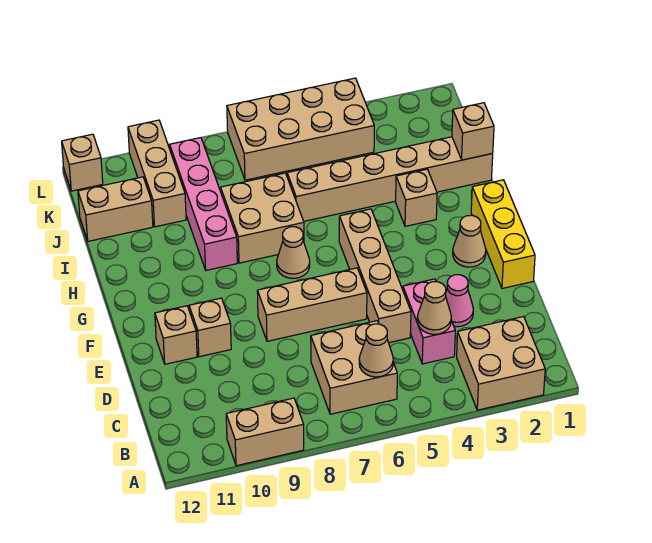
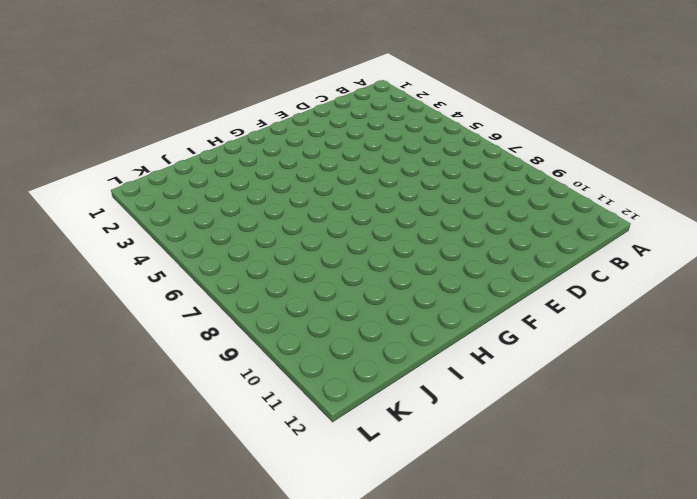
none -> tan brick A2:B3 level 1
none -> tan brick A9:A10 level 1
none -> tan brick B6:C7 level 1

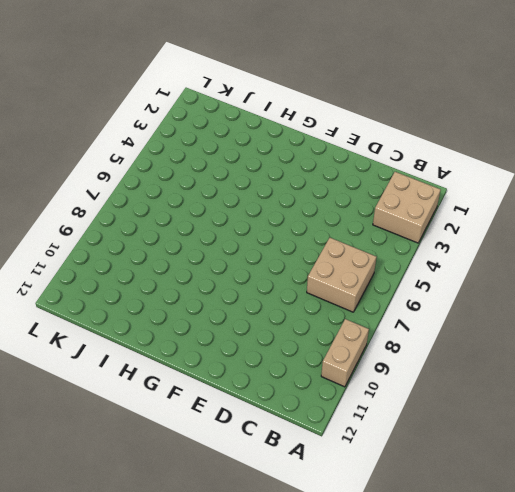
none -> pink brick C4:D4 level 1
none -> pink cone D3 level 1
none -> tan brick D5:G5 level 1

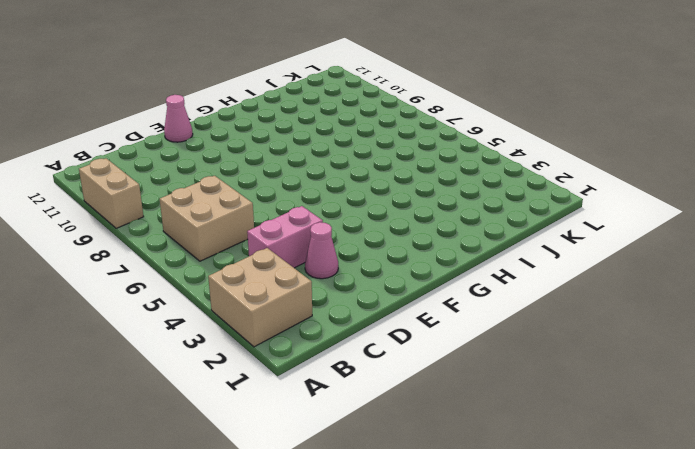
pink cone E12 level 1 -> none
none -> tan brick D5:G5 level 1
none -> yellow brick E1:G1 level 1
none -> tan brick E6:E8 level 1

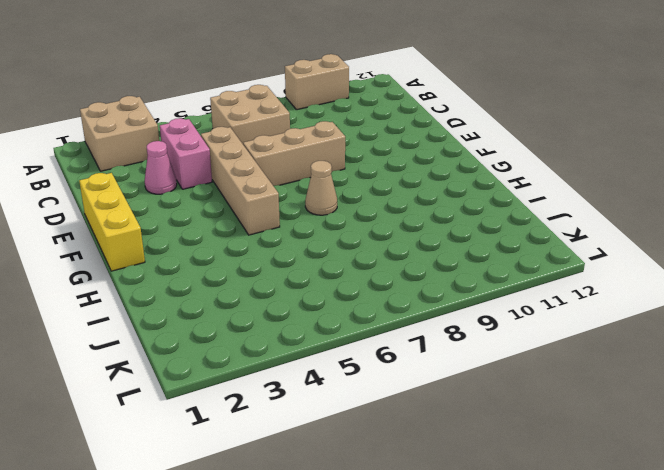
none -> tan brick E10 level 1
none -> tan brick E11 level 1
none -> tan cone F2 level 1

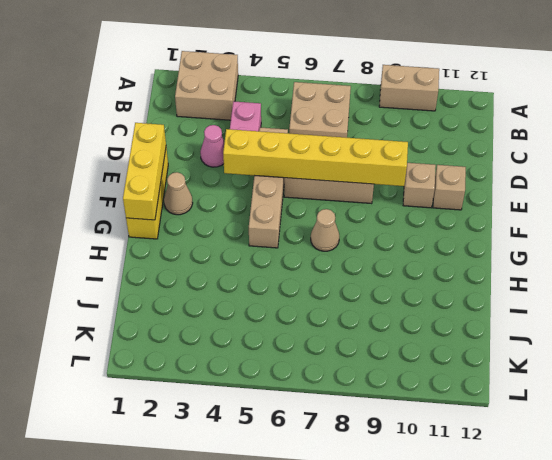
yellow brick E1:G1 level 2 -> none
yellow brick E4:E9 level 2 -> none
none -> tan brick H3 level 1
none -> tan brick H7:I8 level 1
none -> pink brick H9:K9 level 1

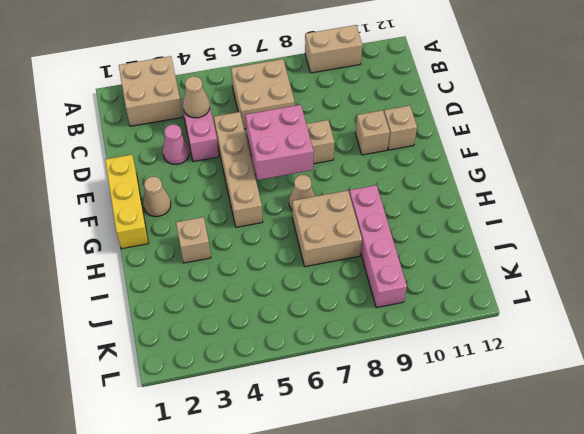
pink brick E6:F7 level 2 -> none
none -> tan brick I1:I6 level 1
none -> tan brick J10:L10 level 1
none -> tan brick J11:J12 level 1

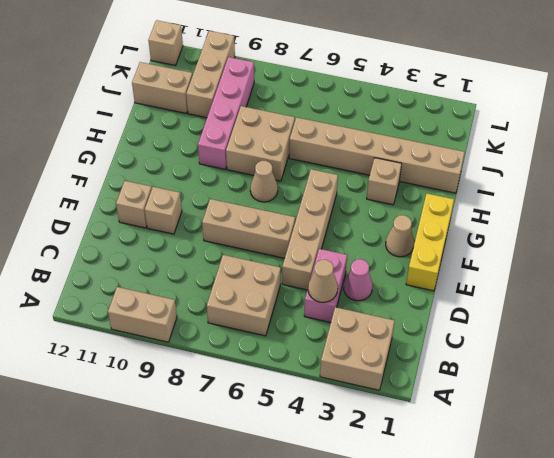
none -> tan brick K4:L7 level 1
none -> tan cone B6 level 2
none -> tan brick I1 level 2

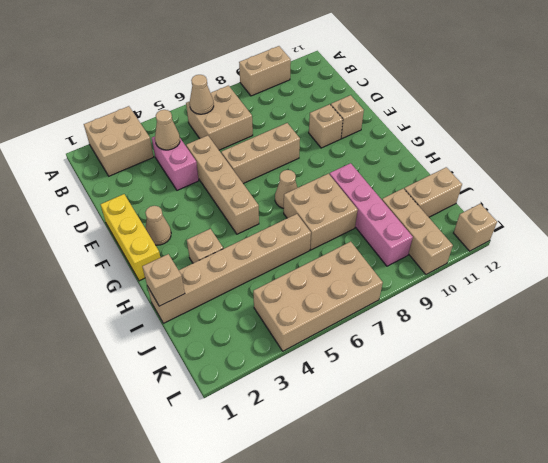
none -> pink cone D3 level 1

